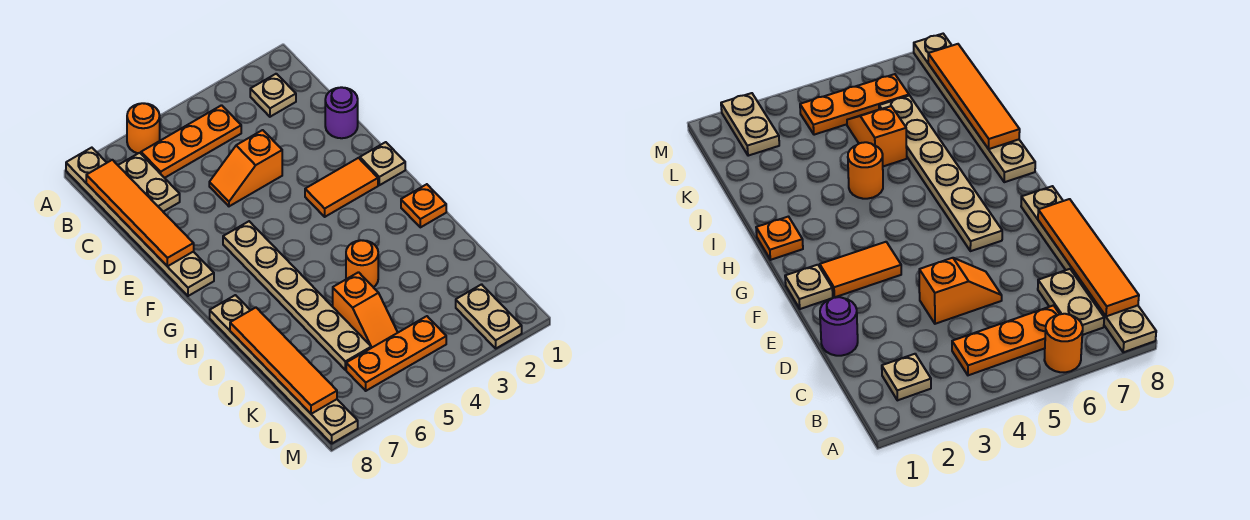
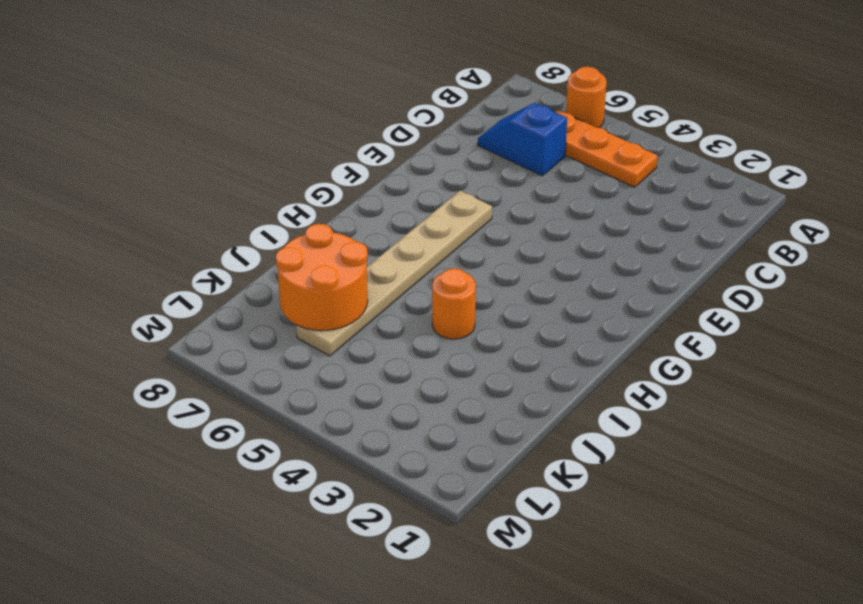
blue slope C6:C7 level 1 top 6 -> tan plate B7:C7 level 1
orange round brick J6:K7 level 2 -> none
none -> tan plate A8:F8 level 1
none -> tan plate B2 level 1
none -> purple round brick D1 level 1

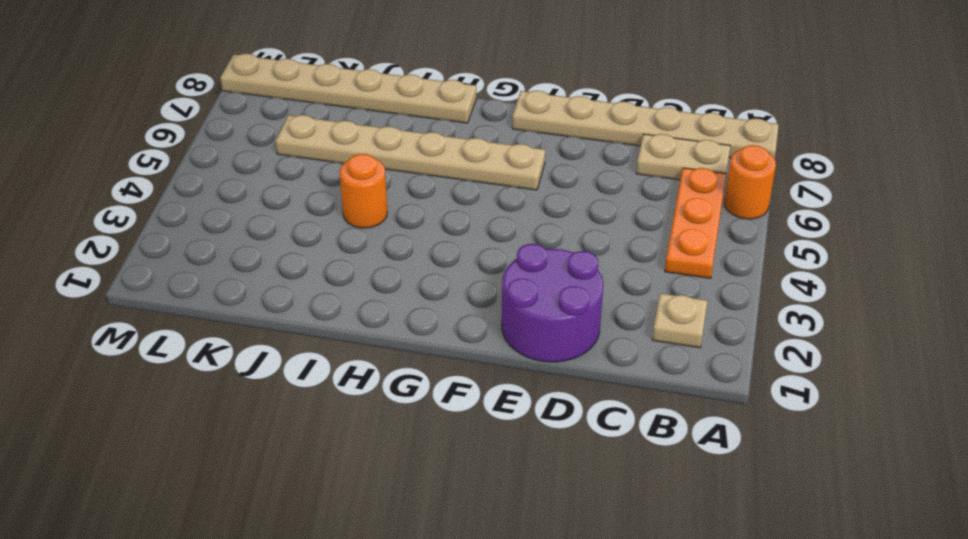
purple round brick D1:E2 level 1 -> purple round brick D1 level 1
none -> orange slope D4:D5 level 1 top 4
none -> tan plate F1 level 1
none -> orange tile F2:F3 level 1

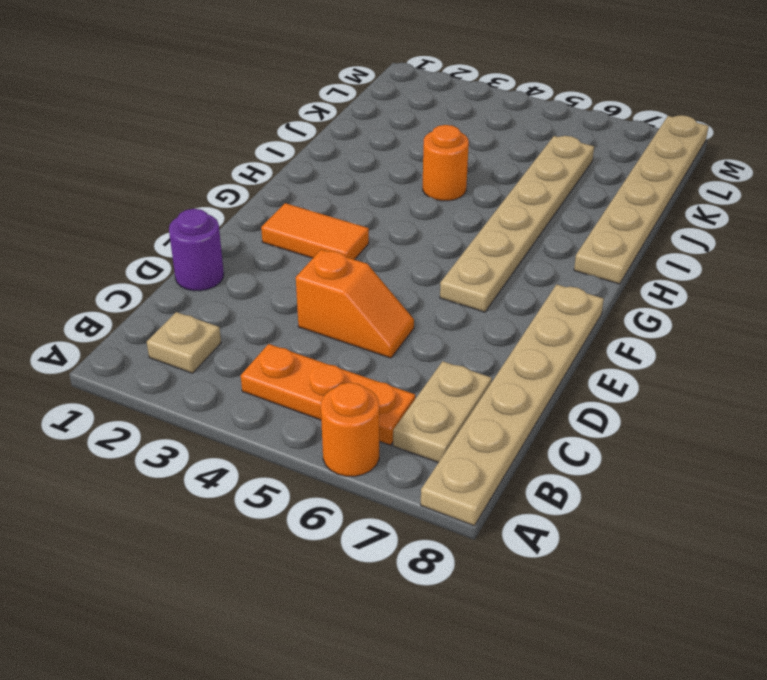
none -> tan plate F1 level 1
none -> orange plate H1 level 1
none -> orange slope J5:K5 level 1 top J

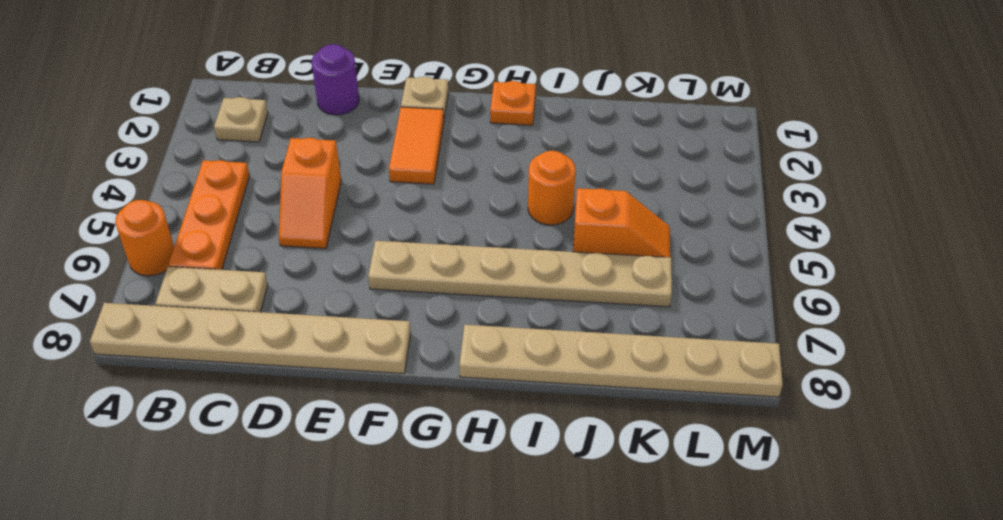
none -> tan plate L2:M2 level 1
none -> orange plate L4:L6 level 1
none -> orange tile B8:E8 level 2

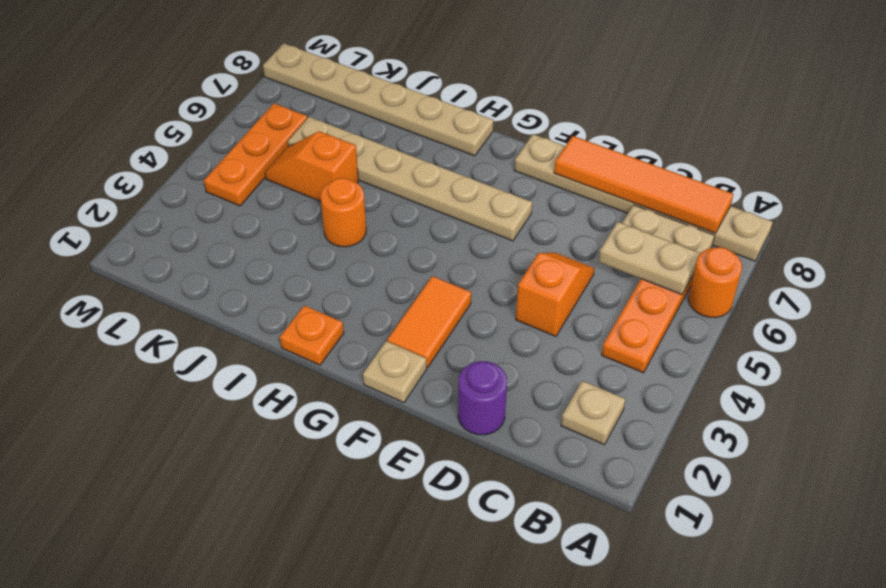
tan plate B6:C6 level 2 -> tan plate L2:M2 level 1
none -> orange tile I8:L8 level 2

